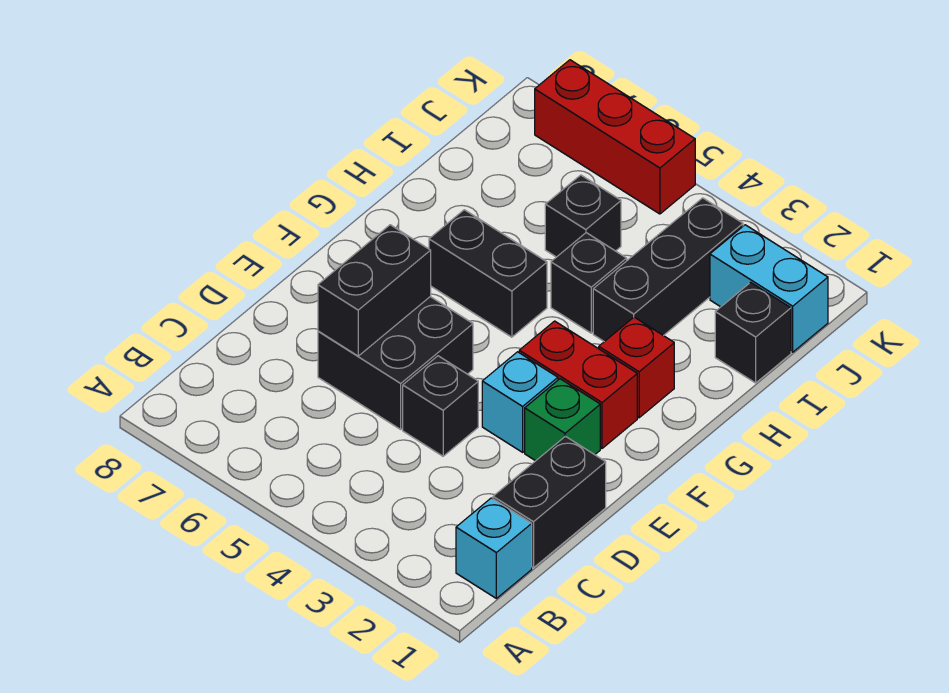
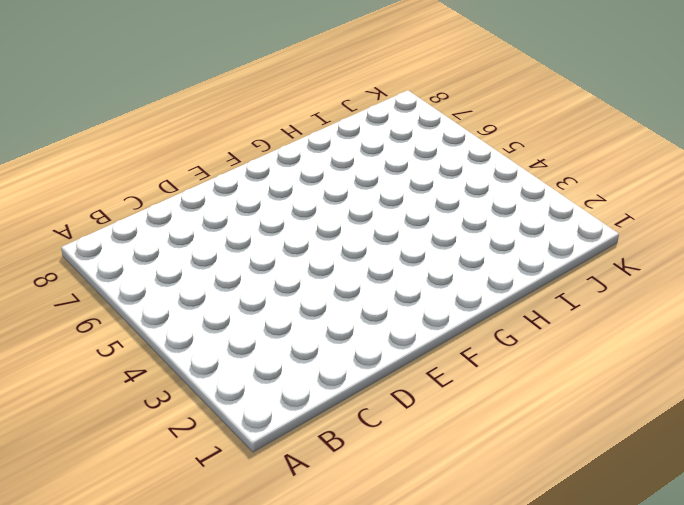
none -> cyan brick B1 level 1
none -> black brick C1:D1 level 1
none -> black brick D4 level 1

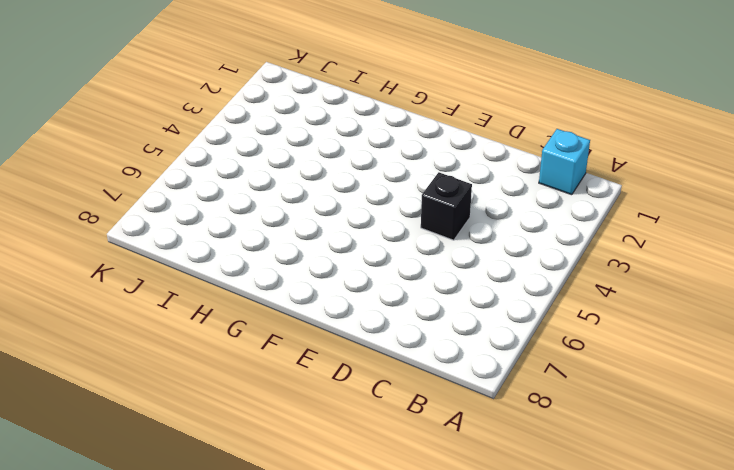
none -> black brick C1:D1 level 1
none -> black brick D5:E6 level 1
none -> green brick E2 level 1

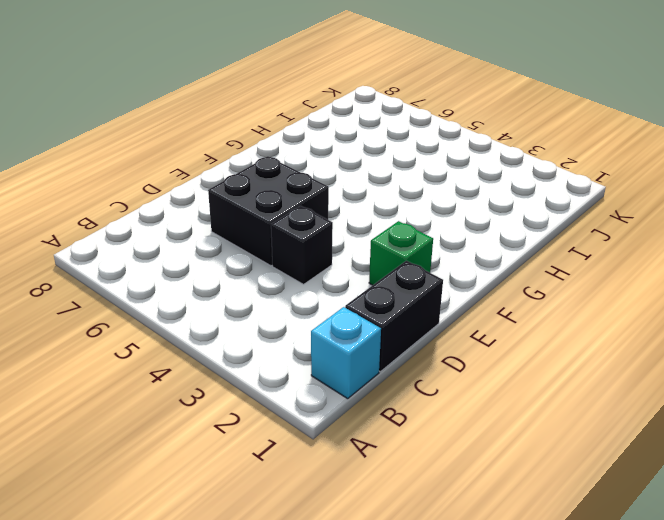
none -> cyan brick E3 level 1
none -> red brick F2:F3 level 1
none -> red brick G2 level 1

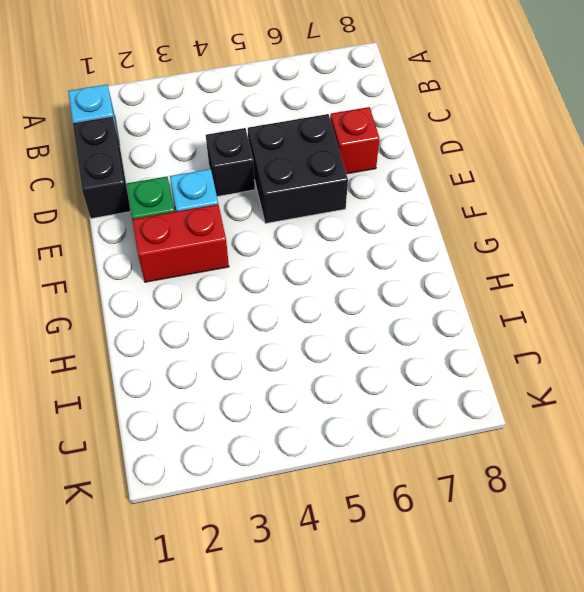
red brick D7 level 1 -> red brick G2 level 1
none -> black brick G5:G6 level 1
none -> black brick H3:J3 level 1
none -> black brick H4 level 1

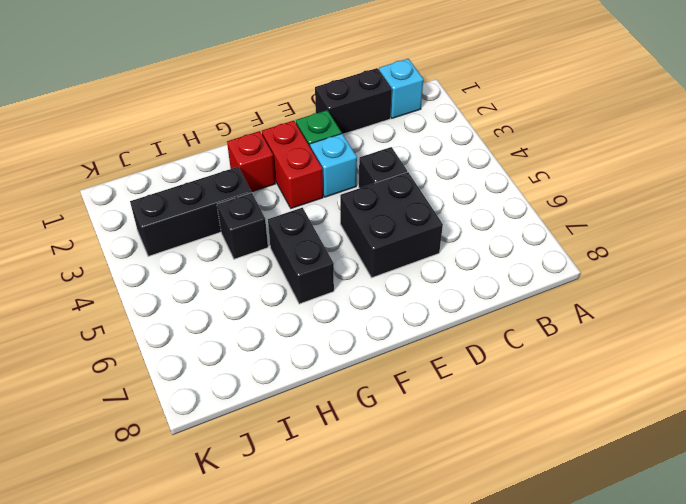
none -> black brick I1 level 1
none -> black brick I5 level 1
none -> cyan brick J1:J2 level 1

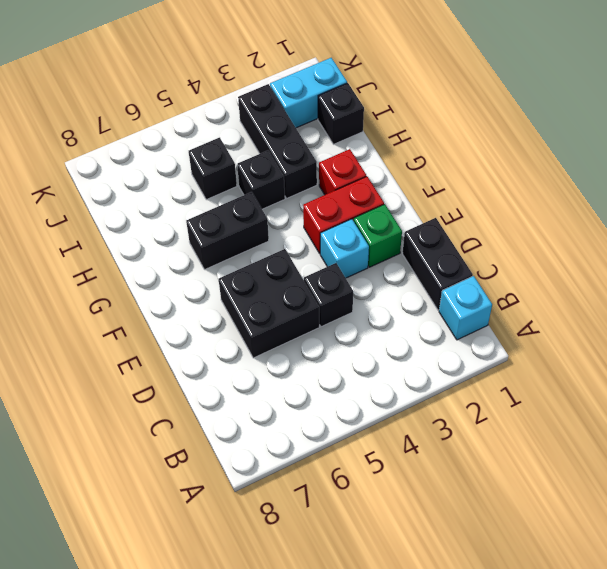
none -> red brick K5:K7 level 1
none -> black brick D6:E6 level 2

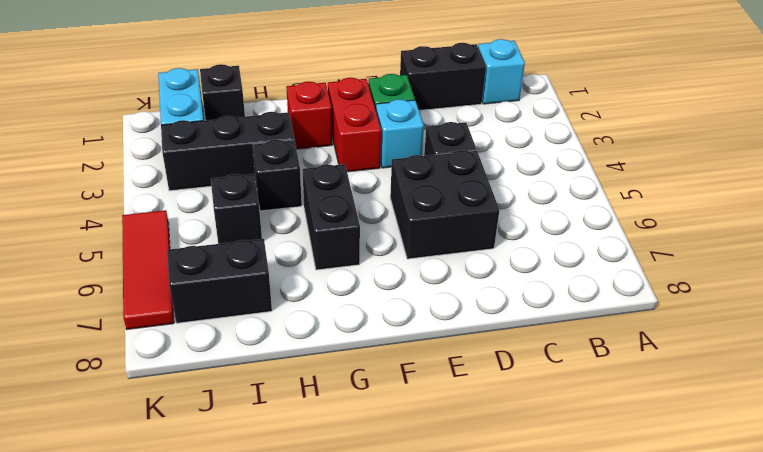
black brick I7:J7 level 1 -> black brick D6:E6 level 2
red tile K5:K7 level 1 -> red brick K5:K7 level 1

